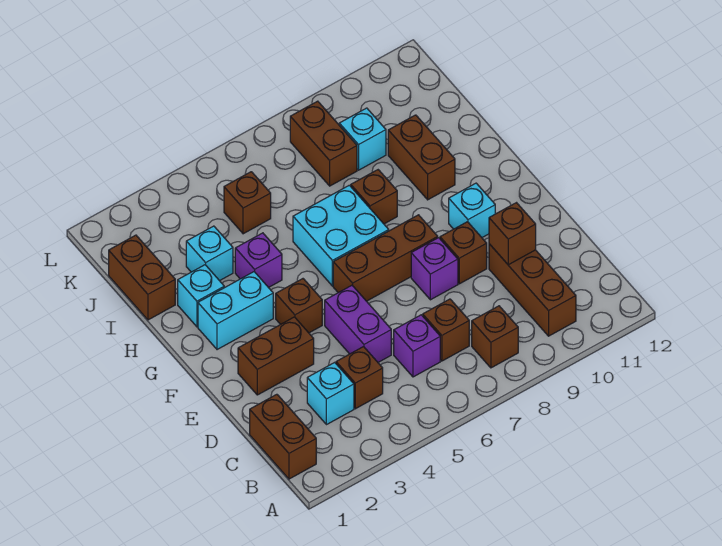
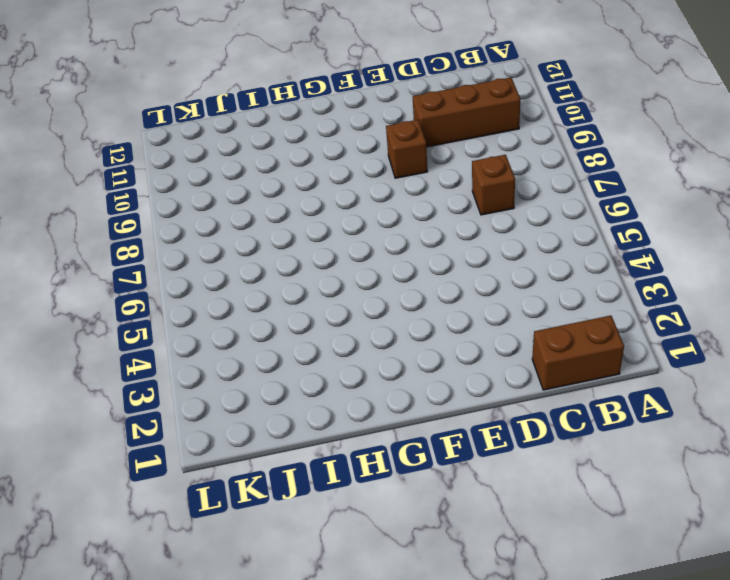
none -> brown brick B8 level 1
none -> cyan brick C3 level 1
none -> brown brick C4 level 1

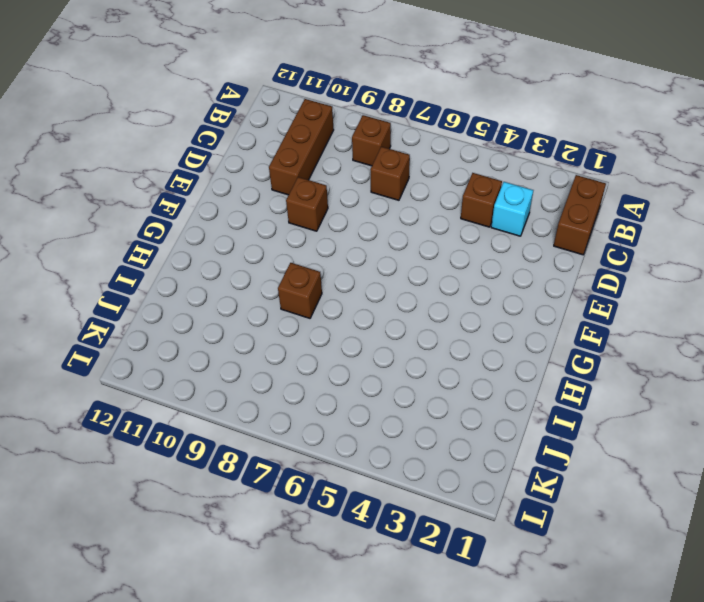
none -> purple brick C6 level 1
none -> purple brick D5:E5 level 1
none -> brown brick E2:E3 level 1

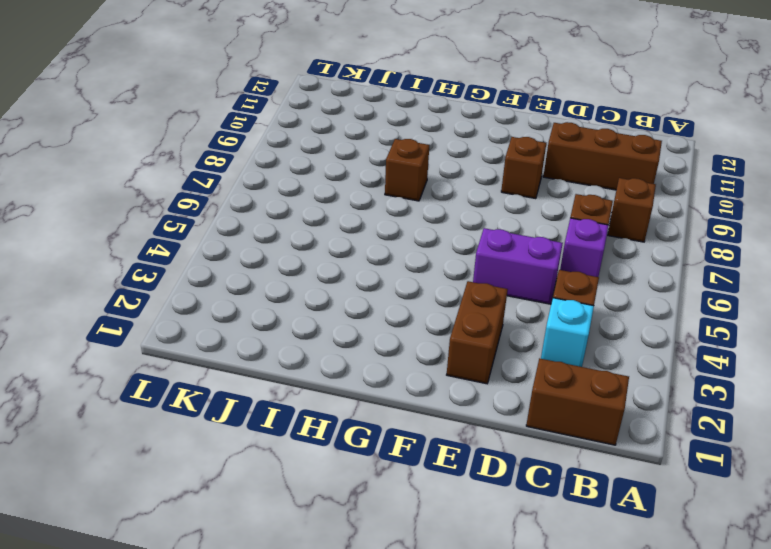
none -> purple brick E8 level 1
none -> brown brick F4 level 1
none -> brown brick F6:F8 level 1

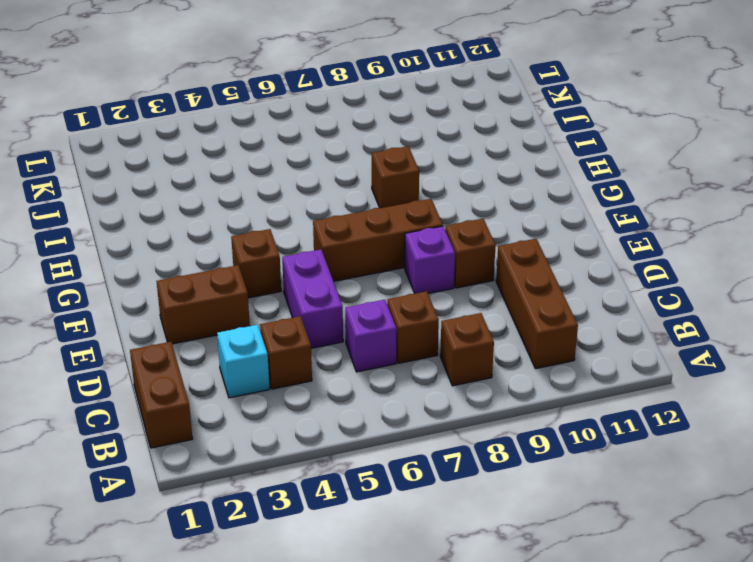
none -> cyan brick F10 level 1
none -> cyan brick G2:G3 level 1
none -> cyan brick G6:H7 level 1

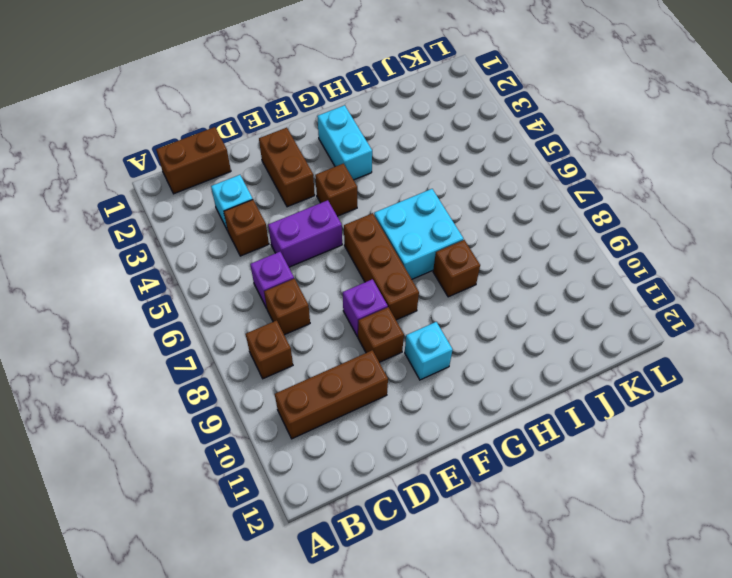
none -> cyan brick H2 level 1
none -> purple brick H4 level 1
none -> brown brick H10:I10 level 1

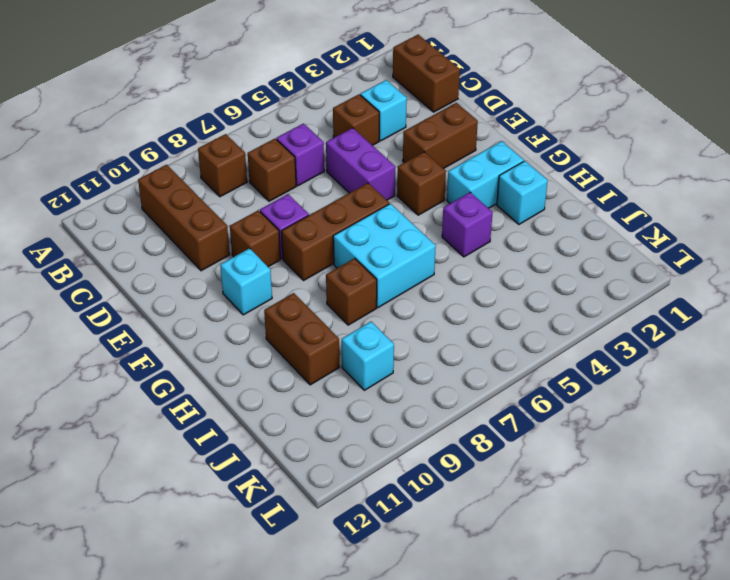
none -> brown brick I1:J1 level 1
none -> cyan brick I3 level 1
none -> brown brick J5 level 1

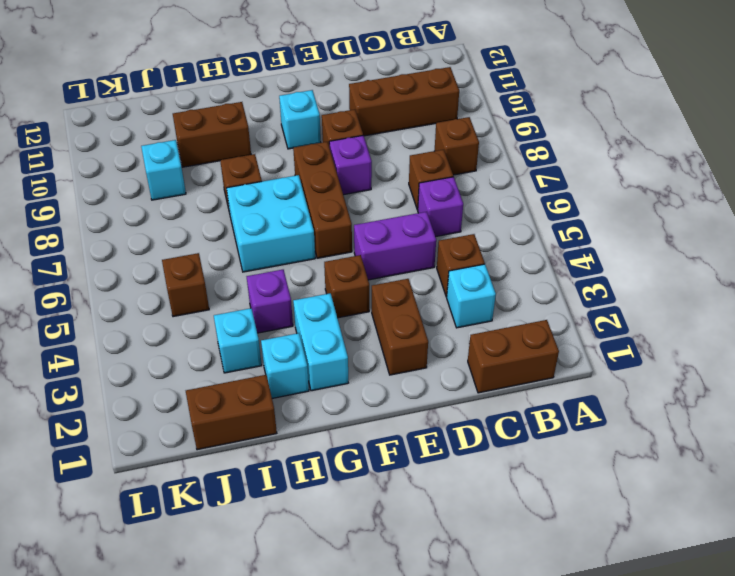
none -> brown brick J8:K8 level 1
none -> brown brick D10 level 2

